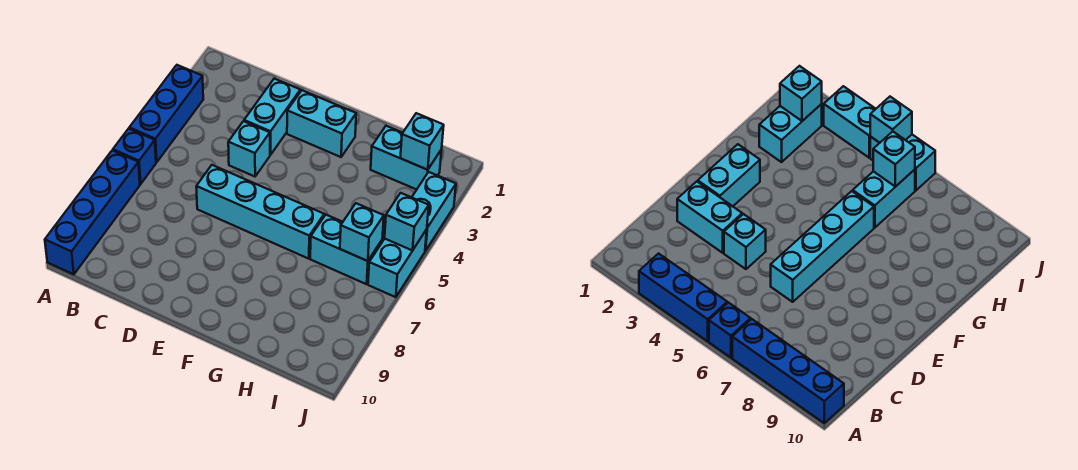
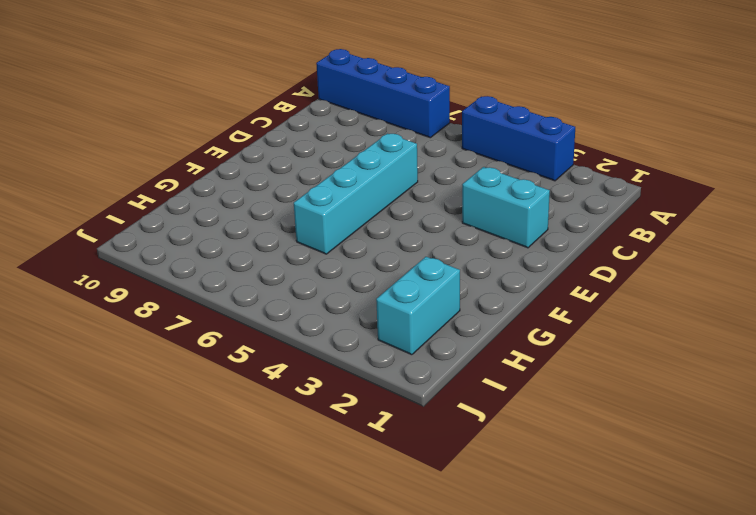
none -> blue brick A6 level 1
none -> cyan brick D4 level 1
none -> cyan brick E2:F2 level 1

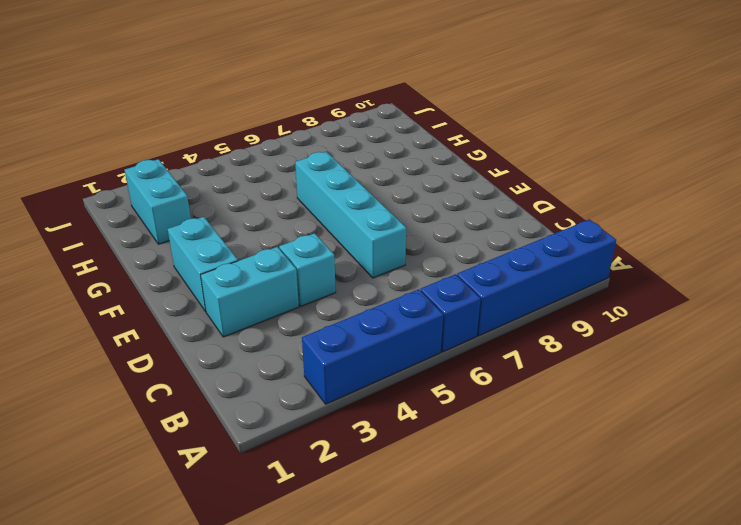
none -> cyan brick H6:I6 level 1
none -> cyan brick J3:J4 level 1
none -> cyan brick J5:J6 level 1

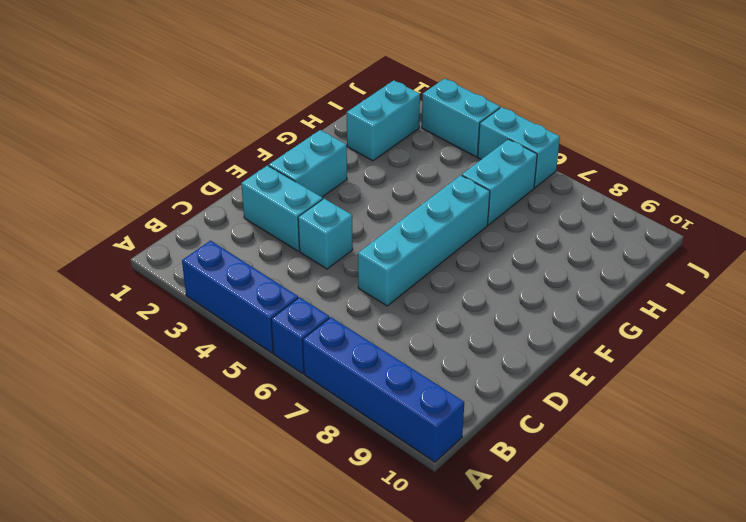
none -> cyan brick I2 level 2
none -> cyan brick I6 level 2
none -> cyan brick J5 level 2

